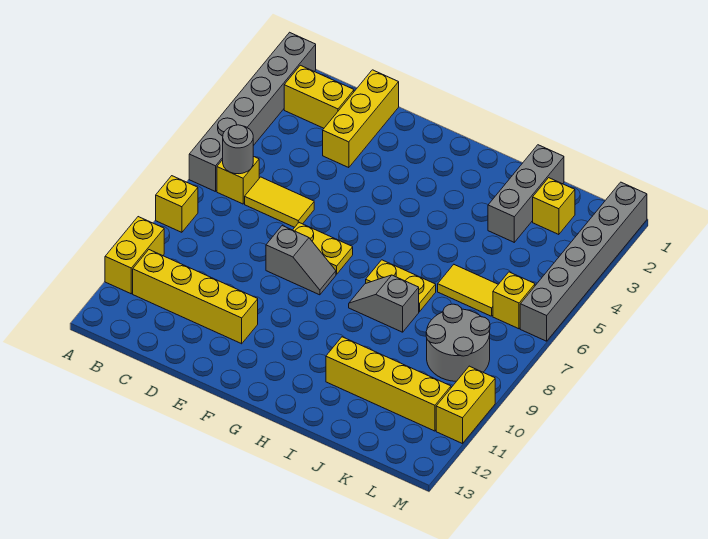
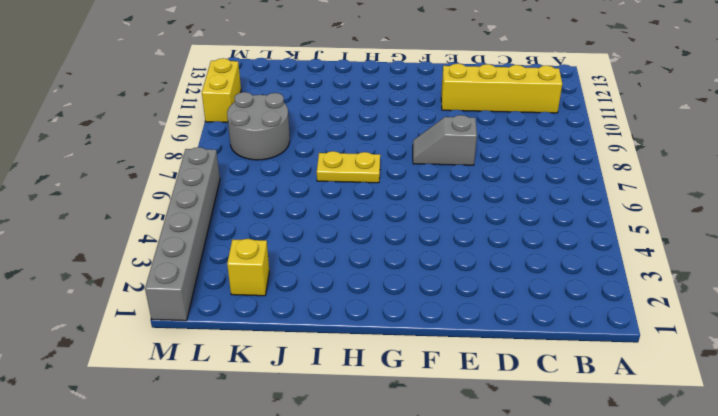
none -> grey brick A1:A6 level 1
none -> yellow brick A8 level 1
none -> yellow brick A10:A11 level 1

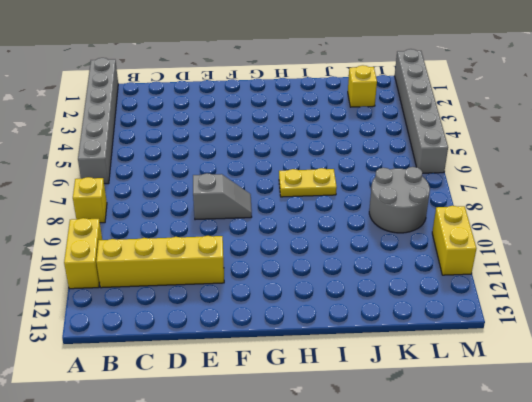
none -> yellow brick B2:C2 level 1
none -> yellow brick B6 level 1
none -> yellow tile C6:D6 level 1

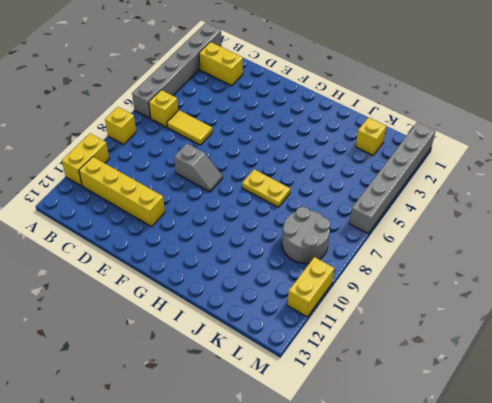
none -> yellow brick D1:D3 level 1
none -> yellow plate E7:F7 level 1
none -> grey slope H8:I8 level 1 top I

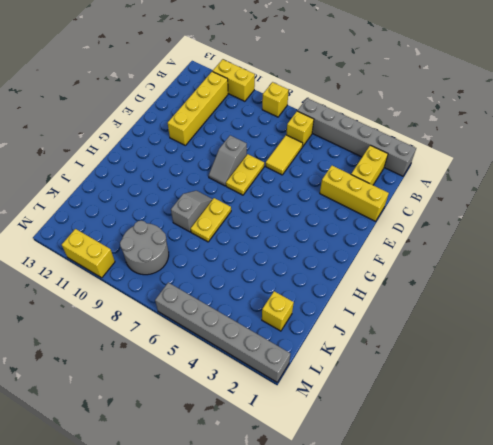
none -> yellow brick I11:L11 level 1
none -> grey brick J1:J3 level 1
none -> yellow tile J6:K6 level 1

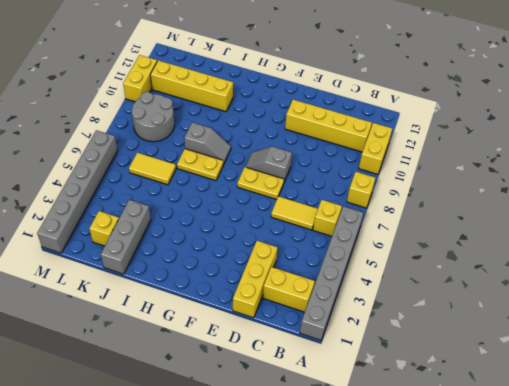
none -> yellow brick L6 level 1
none -> grey round brick B6 level 2

